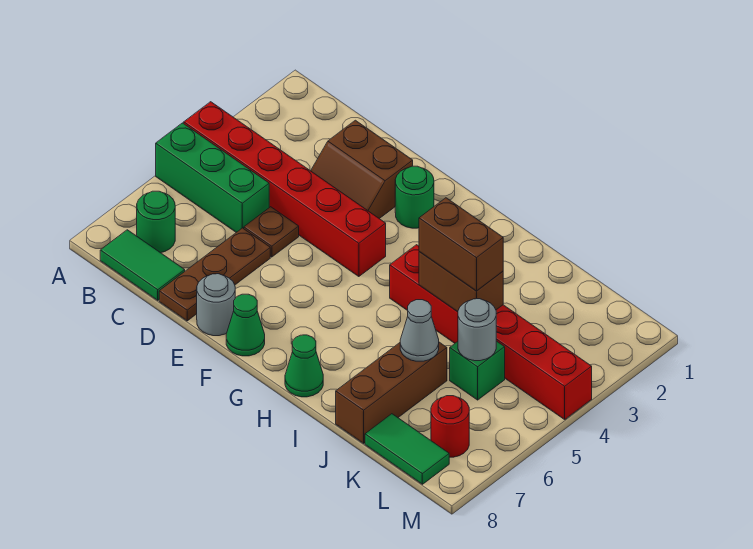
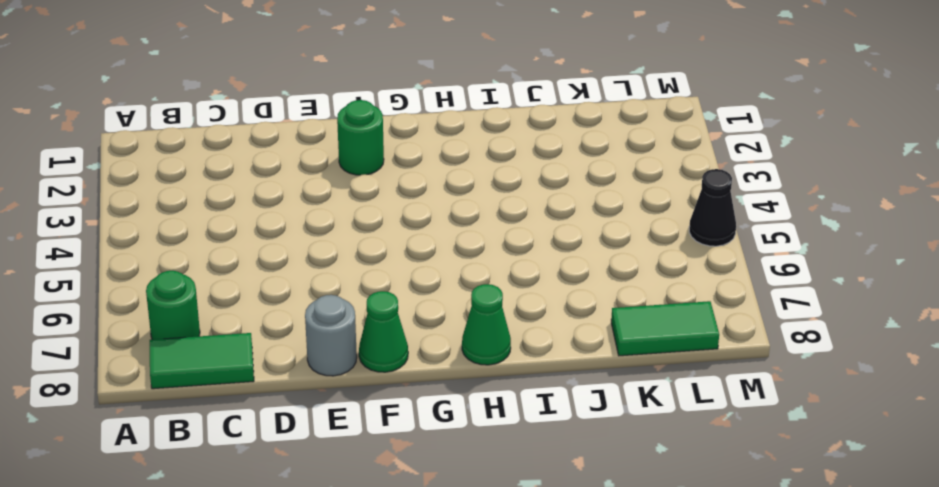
black cone M5 level 1 -> none
none -> red brick A4:F4 level 1
none -> green brick A5:C5 level 1
none -> brown slope D2:E3 level 1 top 2

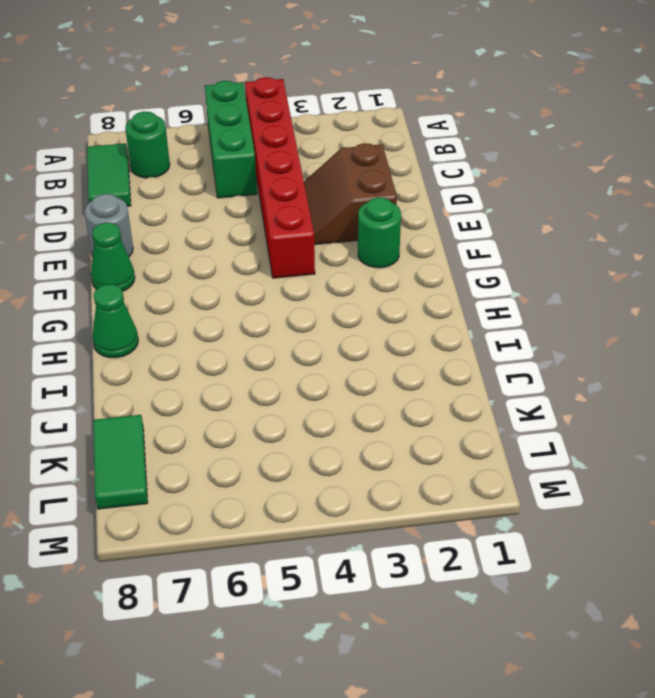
none -> brown plate D5 level 1
none -> brown plate D6:D8 level 1
none -> red brick H4:M4 level 1

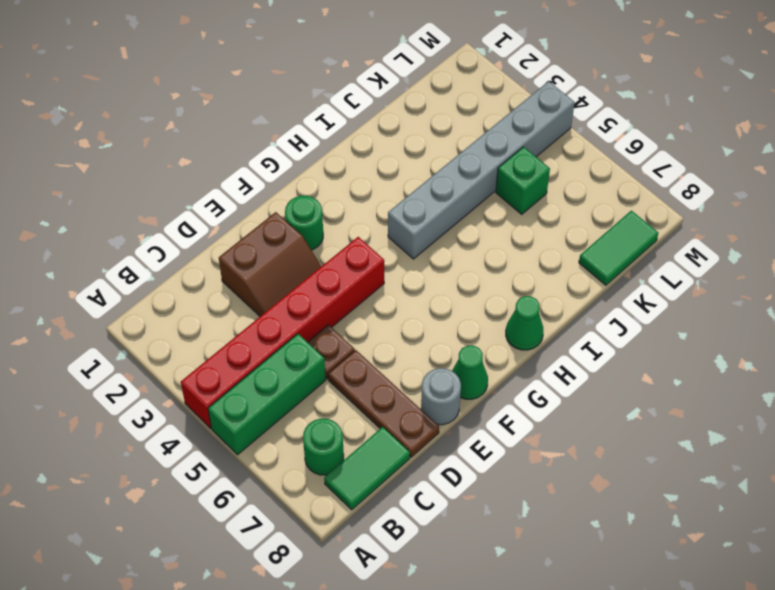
grey brick H4:M4 level 1 -> red brick H4:M4 level 1
none -> brown brick J6:J8 level 1
none -> red round brick L7 level 1
none -> brown brick I4:J4 level 2

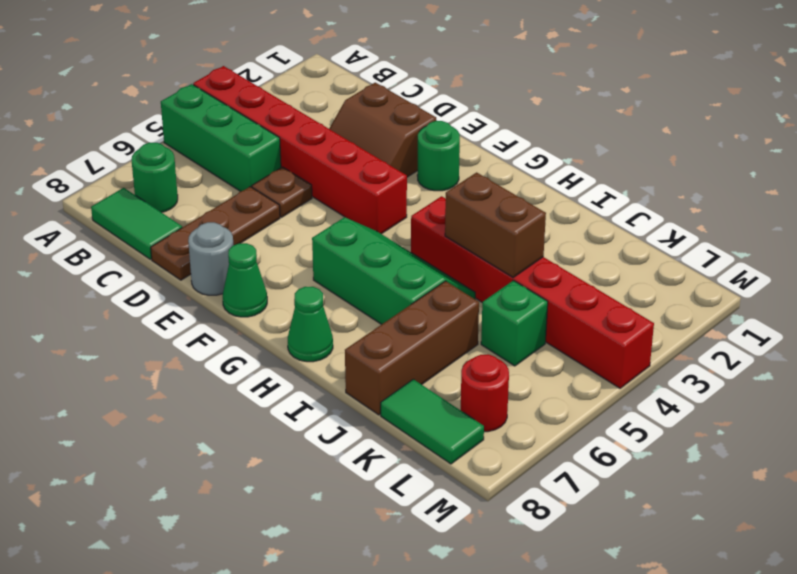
green slope G5:I6 level 1 top 6 -> none
none -> grey cone J6 level 2
none -> grey round brick K5 level 2
none -> brown brick I4:J4 level 3

